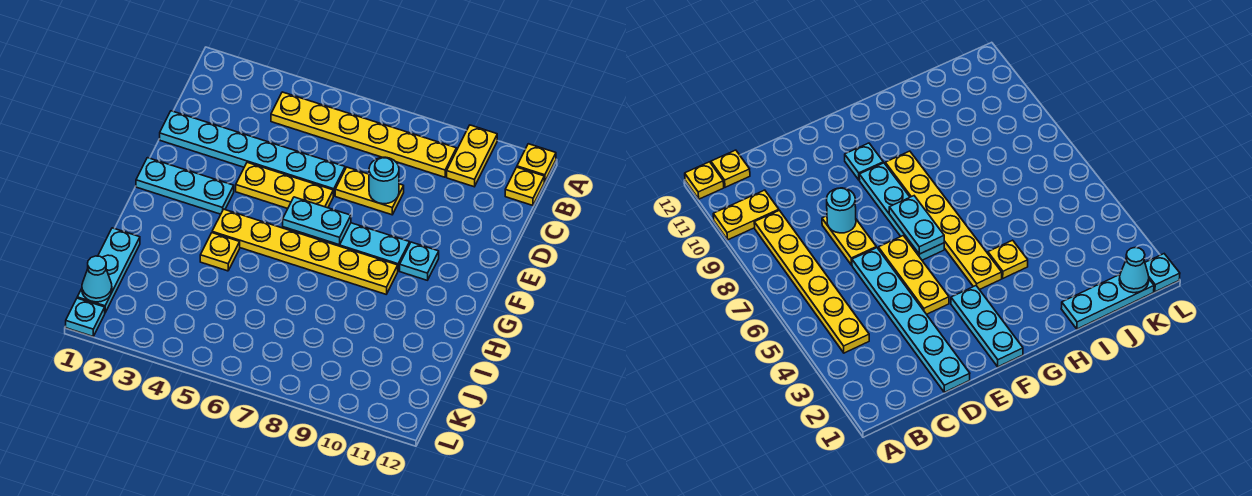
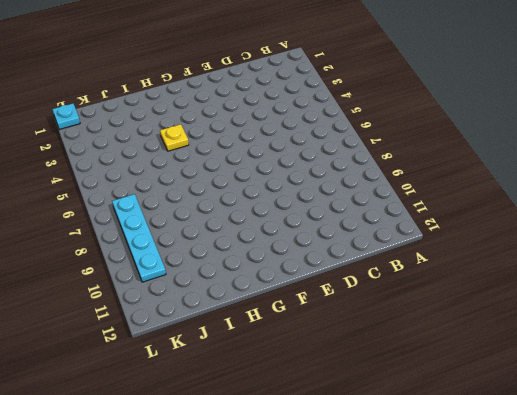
cyan plate K7:K10 level 1 -> cyan plate F6:F9 level 1
none -> yellow plate A10:B10 level 1
none -> yellow plate A12 level 1
none -> yellow plate B4:B9 level 1

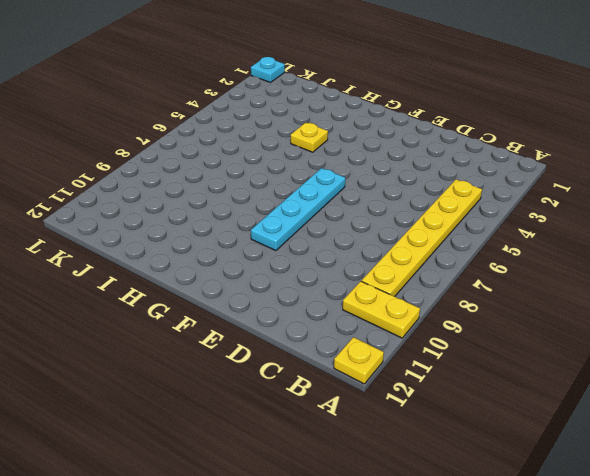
none -> yellow plate B12 level 1
none -> cyan plate D1:D6 level 1
none -> yellow plate D7:D8 level 1

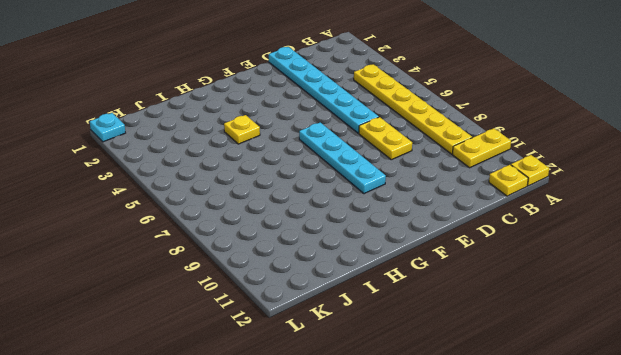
none -> yellow plate E4:E6 level 1
none -> cyan plate F1:F3 level 1
none -> cyan plate F10 level 1

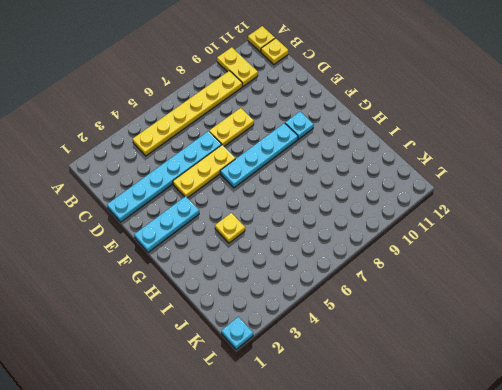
none -> yellow plate G4:G9 level 1
none -> cyan plate I1:K1 level 1
none -> cyan round brick D8 level 2

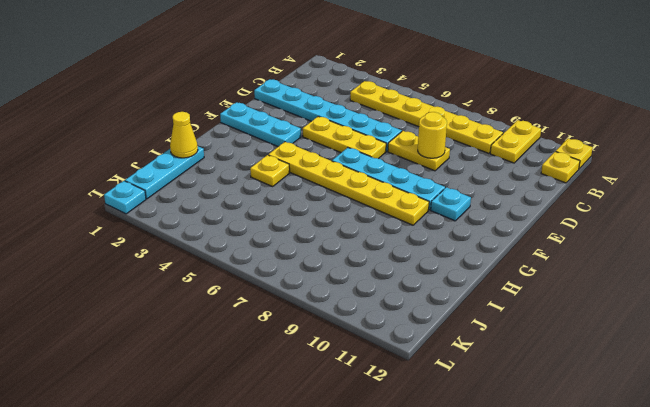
yellow round brick D8 level 2 -> cyan round brick D8 level 2
yellow cone I1 level 2 -> none
none -> cyan plate F6:F7 level 2
none -> cyan cone K1 level 2

